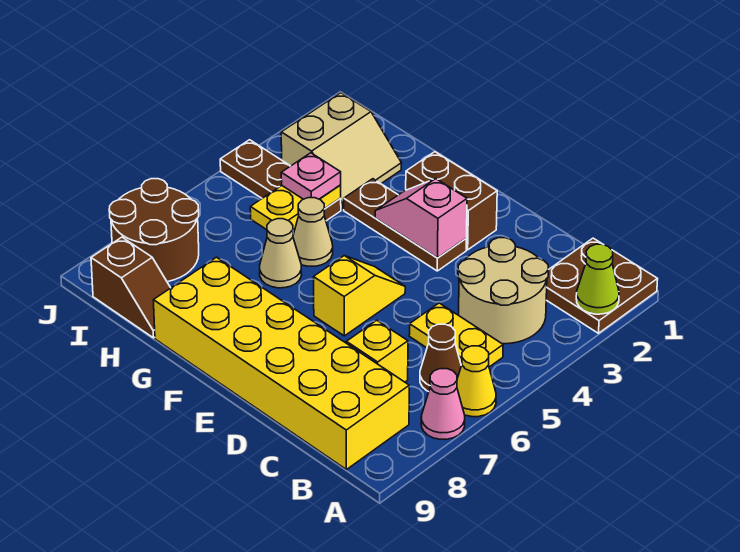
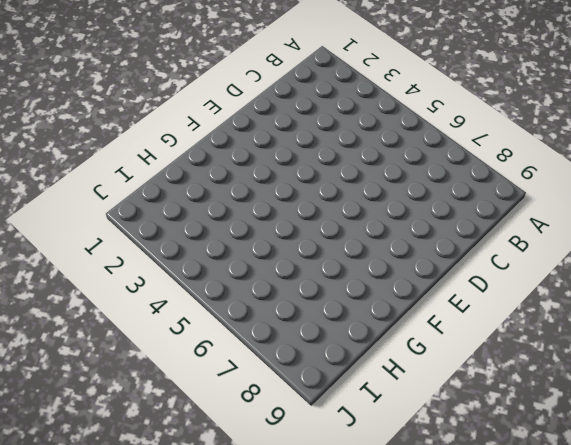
none -> brown plate A1:B2 level 1
none -> yellow cone A6 level 1
none -> pink cone A7 level 1

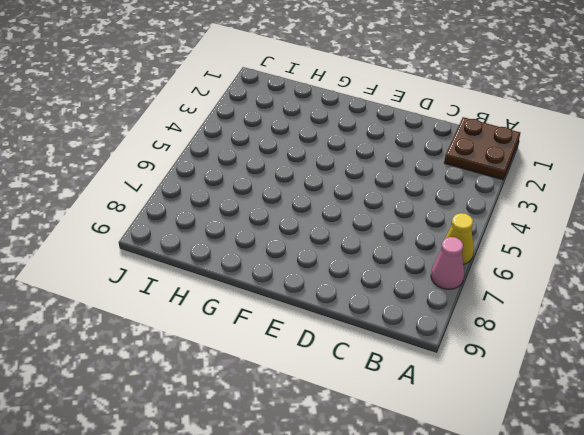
none -> tan round brick B3:C4 level 1
none -> yellow plate B5:C5 level 1
none -> brown cone B6 level 1

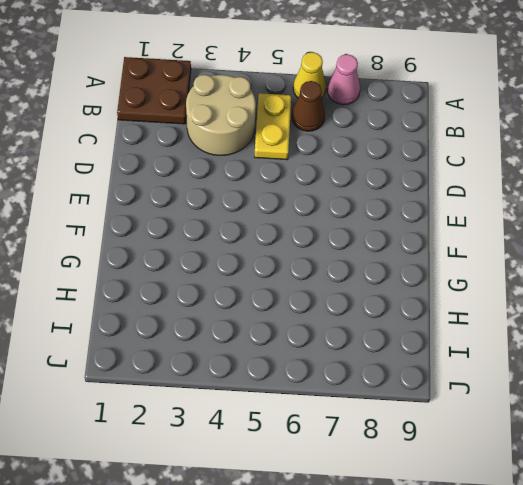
none -> yellow brick B8:G9 level 1
none -> yellow brick C7 level 1
none -> brown brick E2:F2 level 1

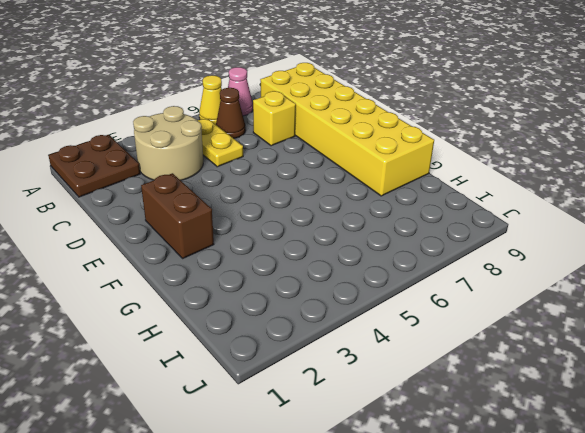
none -> brown plate E3:G3 level 1
none -> yellow slope E5:E6 level 1 top 6
none -> tan cone G5 level 1

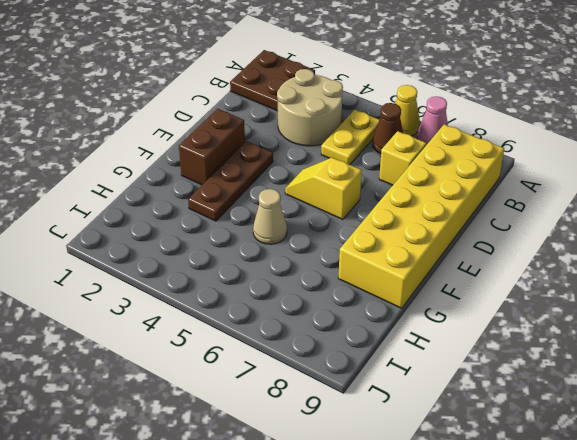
none -> tan cone G6 level 1
none -> tan slope H2:I3 level 1 top I
none -> brown plate H4:J4 level 1

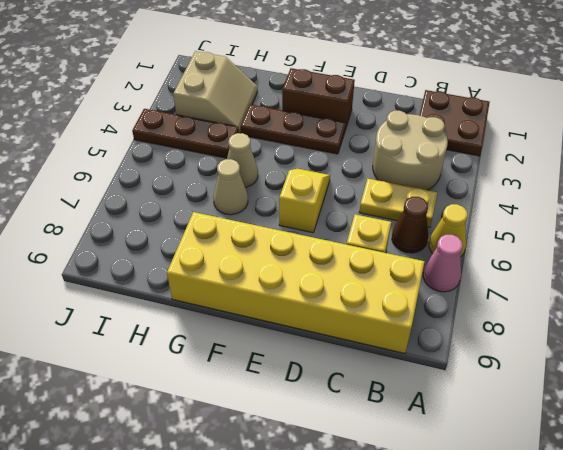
none -> brown slope H9:I9 level 1 top I
none -> brown round brick I7:J8 level 1
none -> lime cone A2 level 2

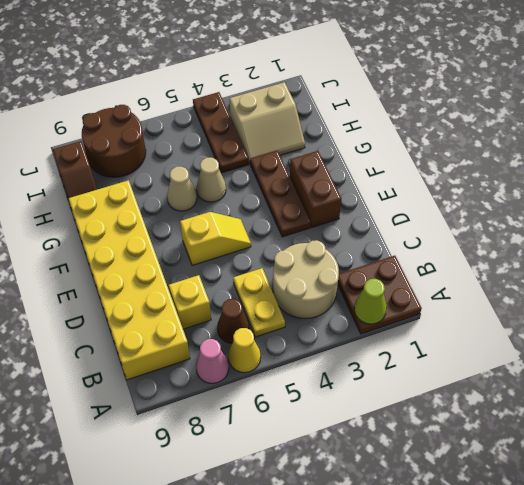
none -> pink slope E3:F3 level 2 top E
none -> yellow plate H4:H5 level 2
none -> pink plate H4 level 3

